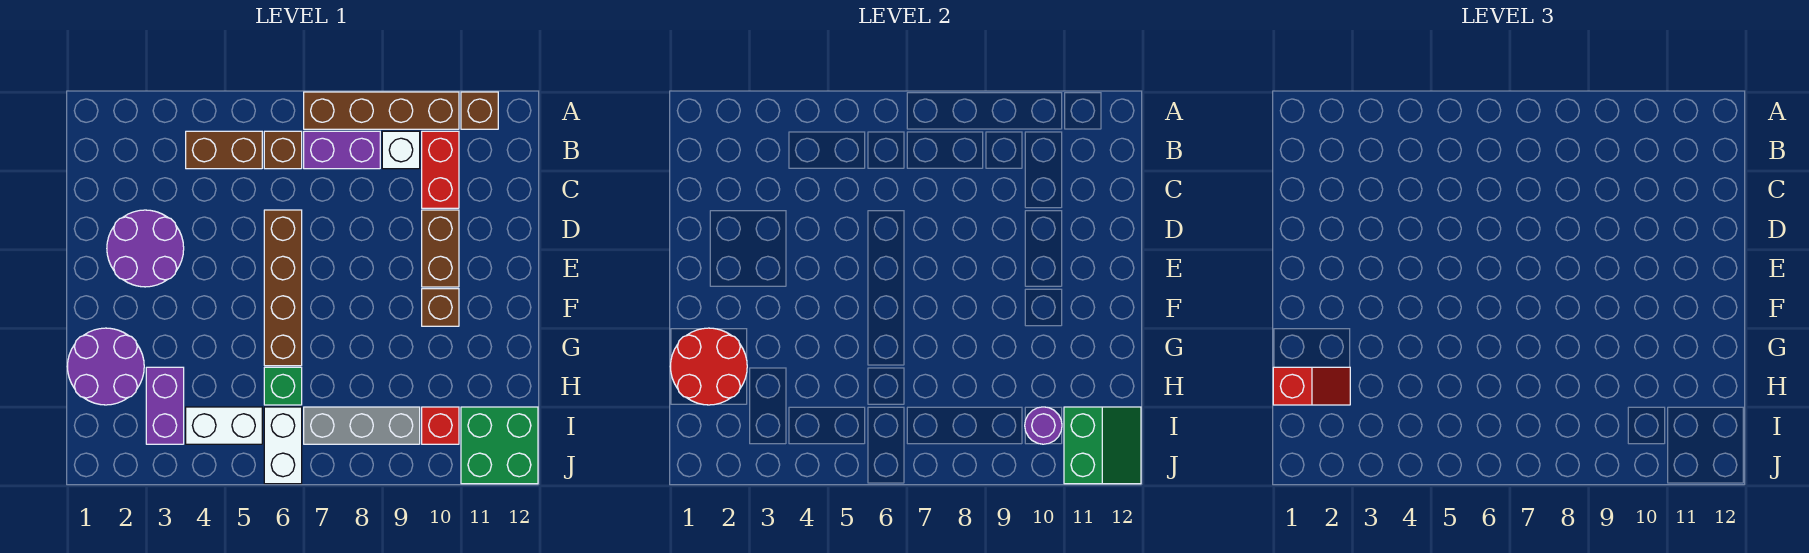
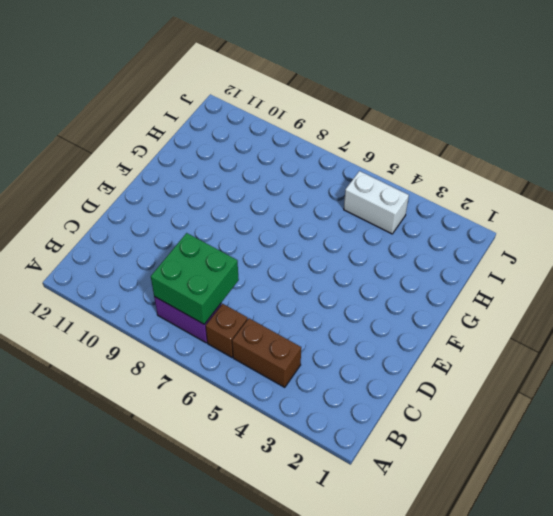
green brick B7:C8 level 2 -> green brick I11:J12 level 1
none -> brown brick A7:A10 level 1
none -> brown brick A11 level 1
none -> white brick B9 level 1

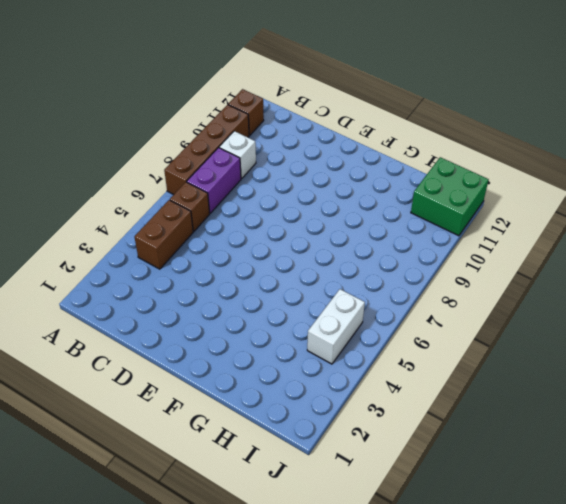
none -> red brick B10:C10 level 1
none -> purple round brick D2:E3 level 1
none -> brown brick D6:G6 level 1

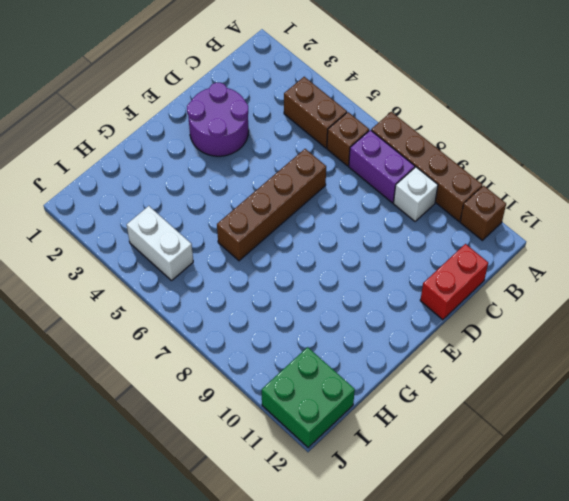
red brick C12:D12 level 1 -> red brick B10:C10 level 1
none -> brown brick D10:E10 level 1
none -> brown brick F10 level 1
none -> purple round brick G1:H2 level 1

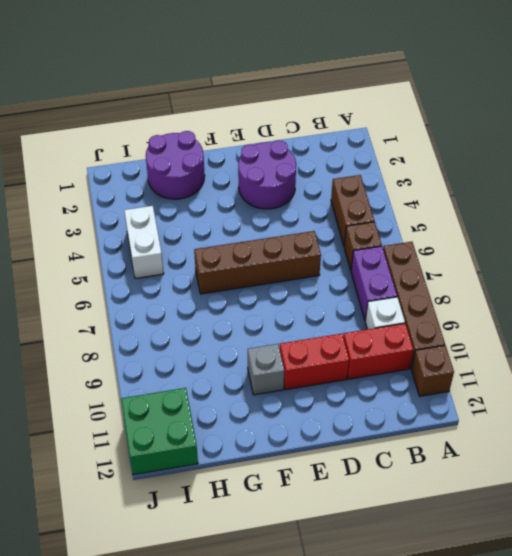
red brick D10:E10 level 1 -> brown brick D10:E10 level 1
grey brick F10 level 1 -> brown brick F10 level 1
none -> purple brick H3:I3 level 1
none -> green brick H6 level 1
none -> white brick I6:J6 level 1

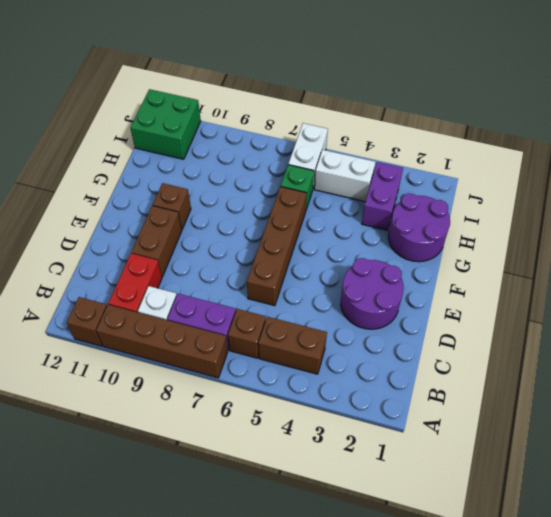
none -> grey brick I7:I9 level 1
none -> red brick I10 level 1
none -> red round brick G1:H2 level 2

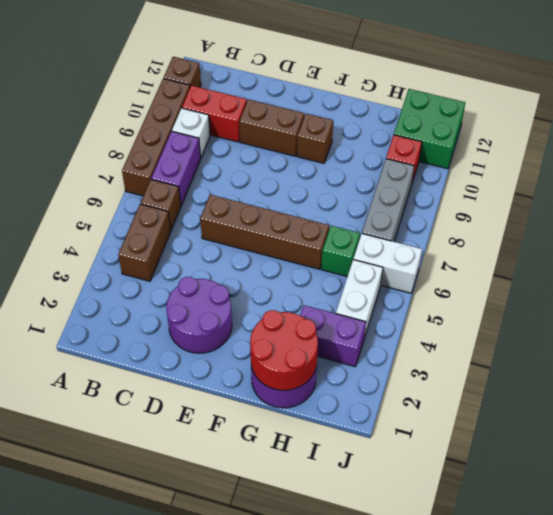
none -> purple round brick I10 level 2
none -> green slope I11:J12 level 2 top 11
none -> red slope H1:H2 level 3 top 1

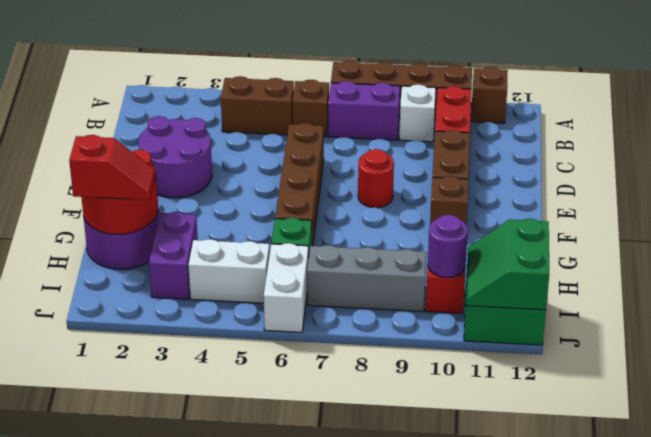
red round brick E8 level 1 -> none
green slope I11:J12 level 2 top 12 -> green slope I11:J12 level 2 top 11

